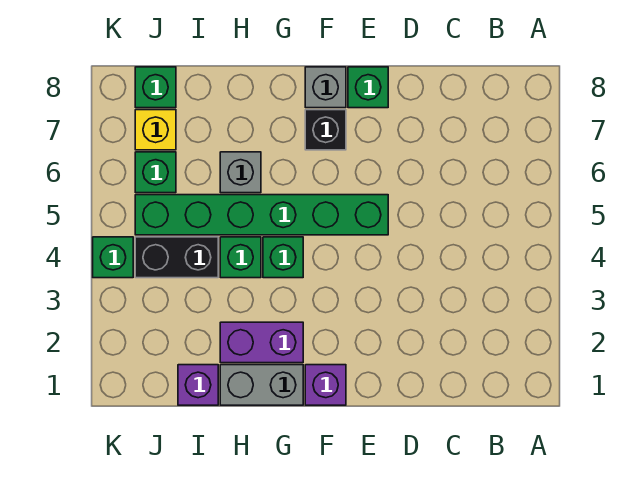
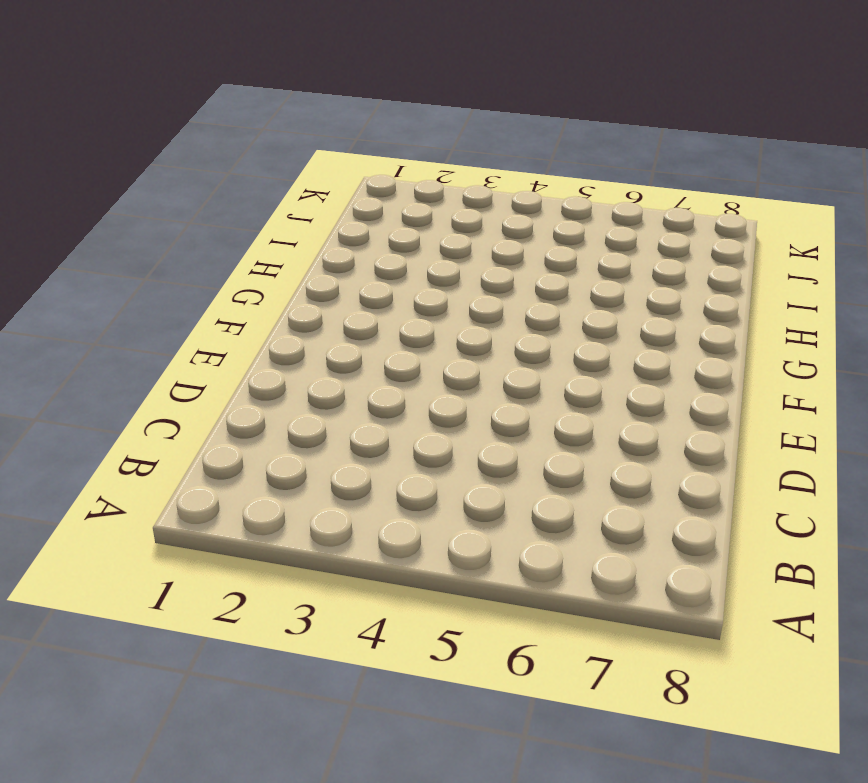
none -> green brick E5:J5 level 1
none -> green brick E8 level 1
none -> purple brick F1 level 1

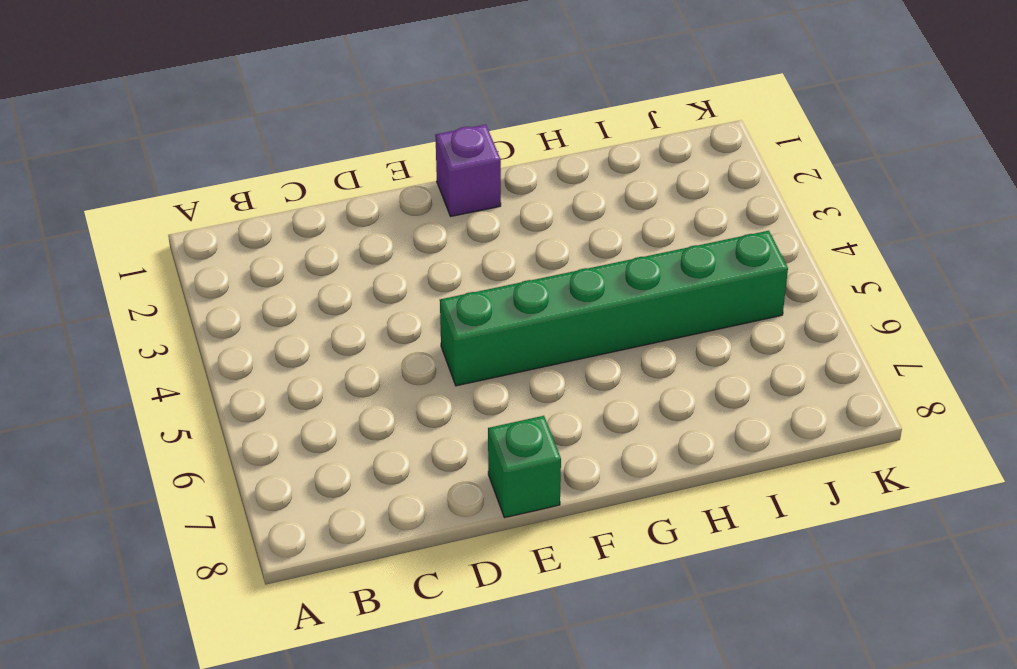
none -> black brick F7 level 1
none -> grey brick F8 level 1
none -> grey brick G1:H1 level 1

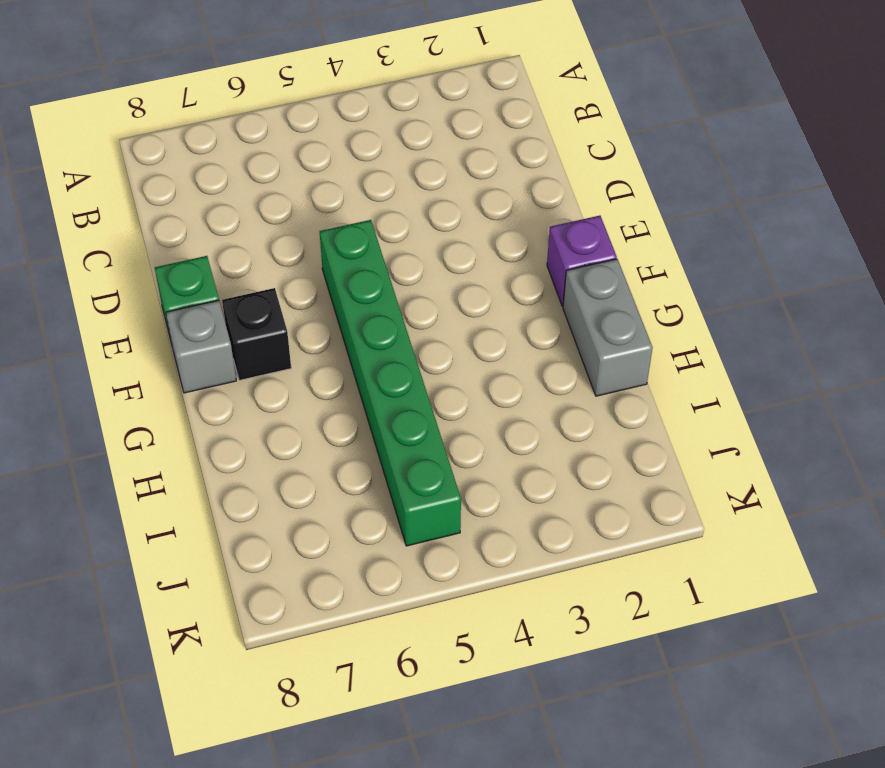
none -> purple brick G2:H2 level 1
none -> green brick G4 level 1
none -> green brick H4 level 1

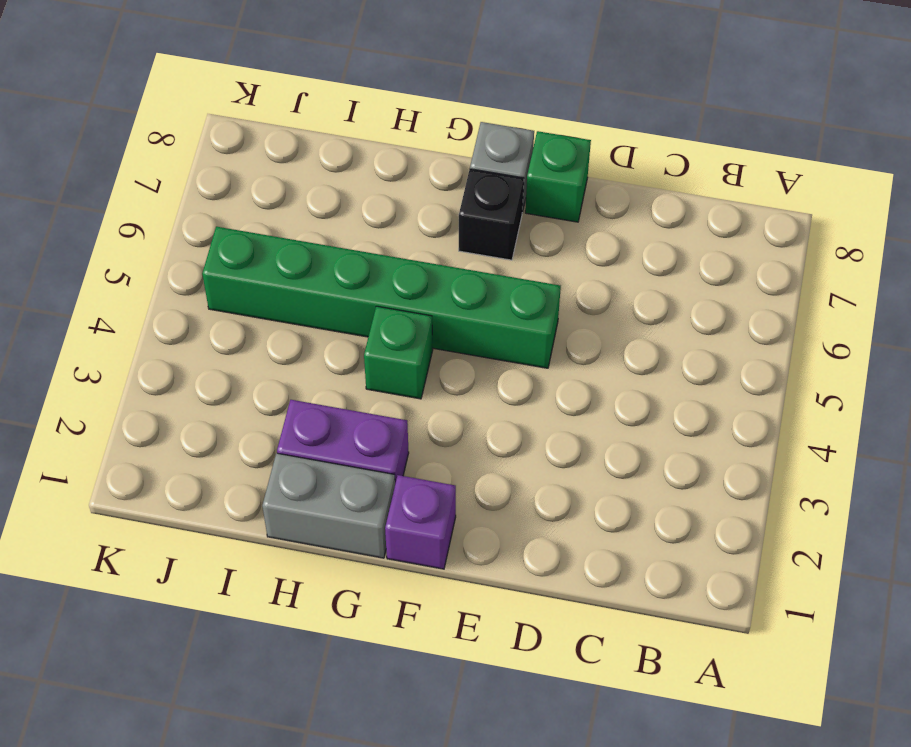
none -> green brick H4 level 1
none -> grey brick H6 level 1
none -> purple brick I1 level 1

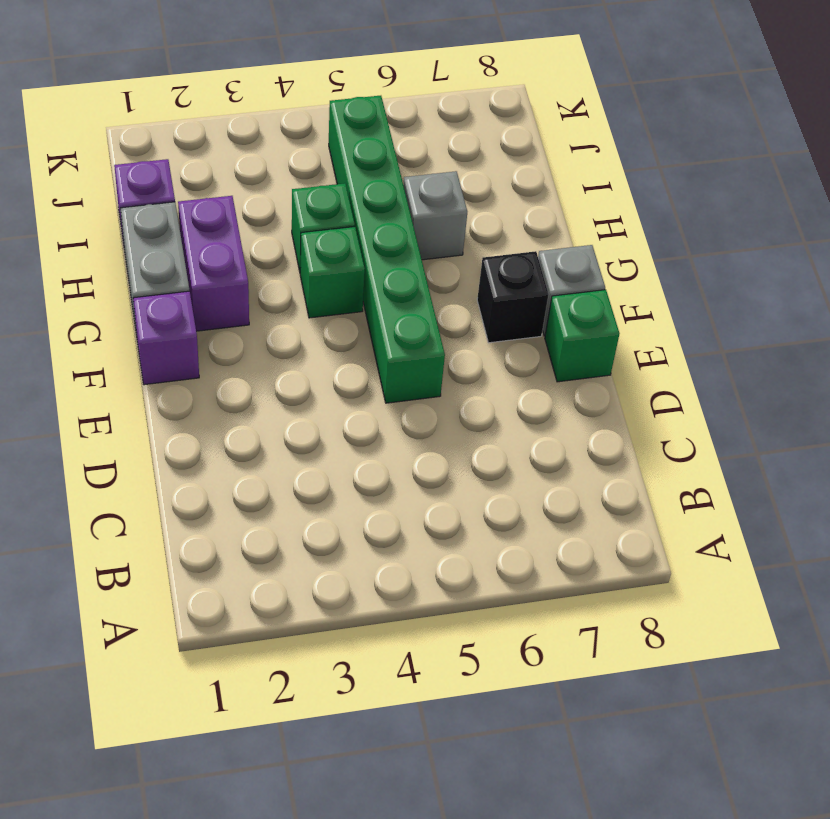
none -> black brick I4:J4 level 1
none -> green brick J6 level 1
none -> yellow brick J7 level 1

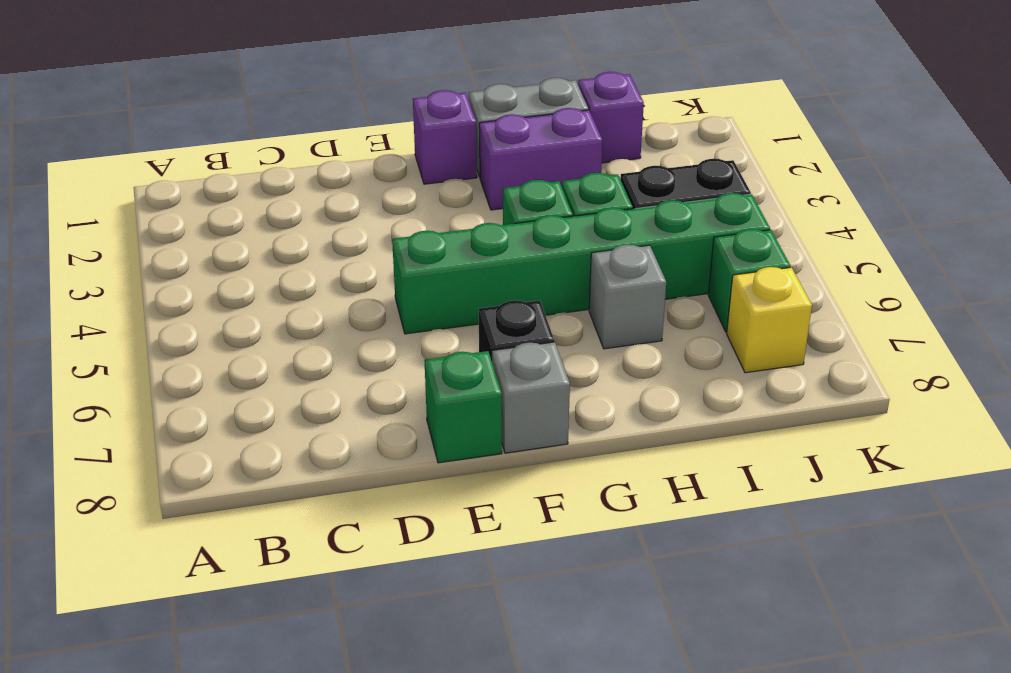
none -> green brick J8 level 1
none -> green brick K4 level 1

